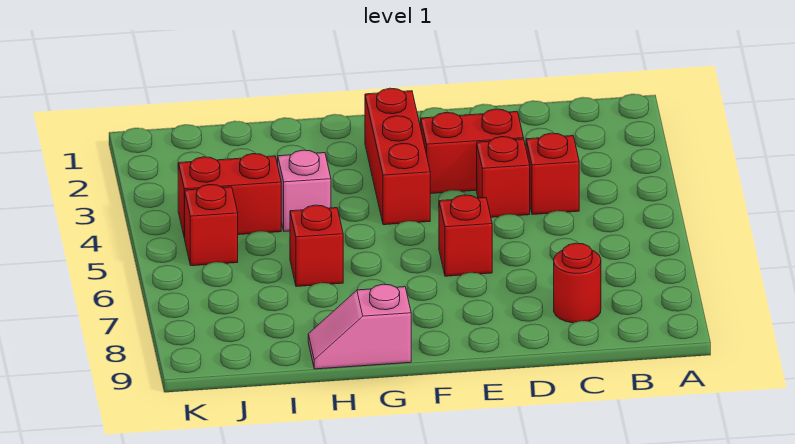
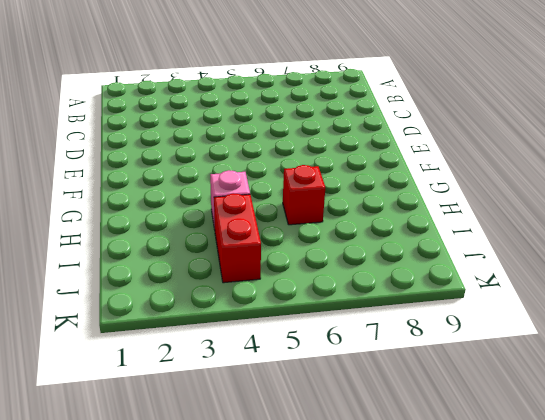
none -> red brick C4 level 1
none -> red round brick C8 level 1

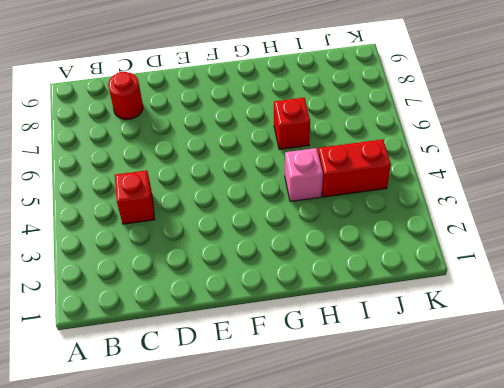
none -> red brick D3:E3 level 1
none -> red brick D4 level 1

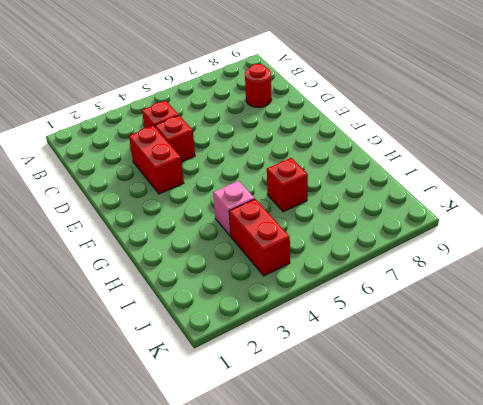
none -> red brick E6 level 1
none -> red brick F2:F4 level 1

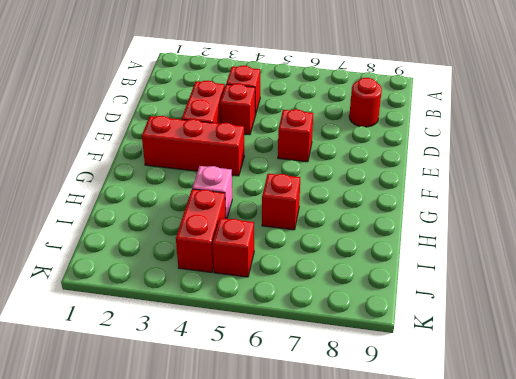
none -> pink slope G9:H9 level 1 top G

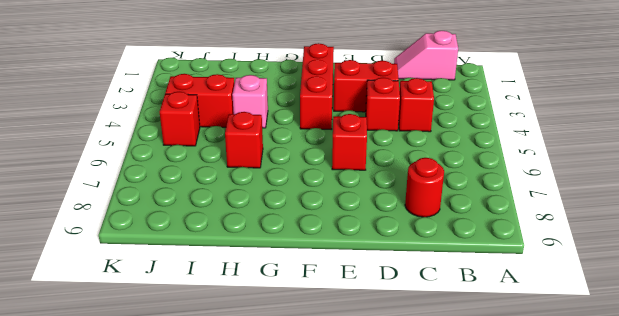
pink slope B1:C1 level 1 top B -> pink slope G9:H9 level 1 top G

